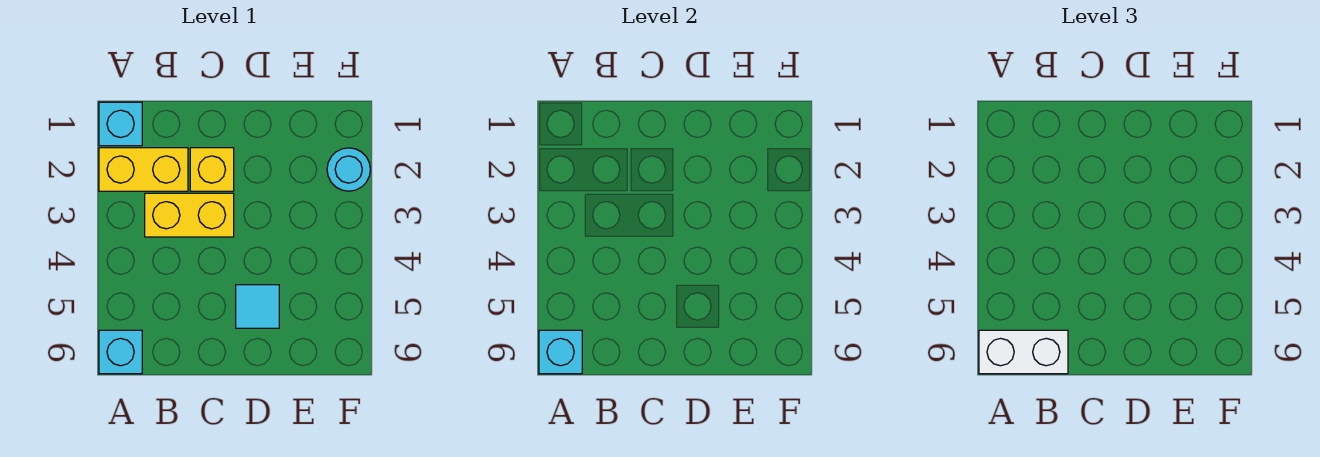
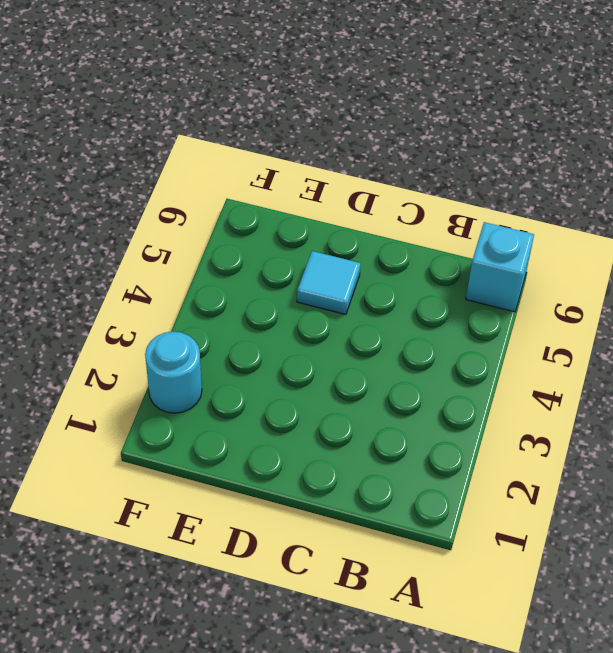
none -> cyan brick A1 level 1
none -> yellow brick A2:B2 level 1

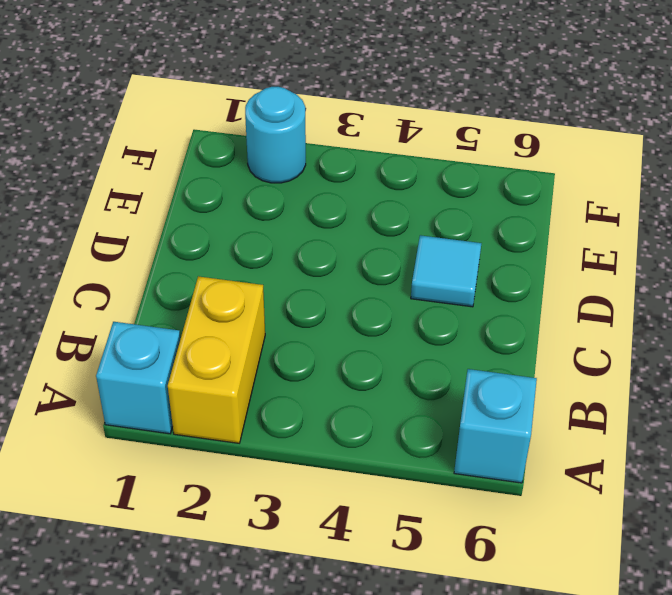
none -> yellow brick B3:C3 level 1
none -> yellow brick C2 level 1

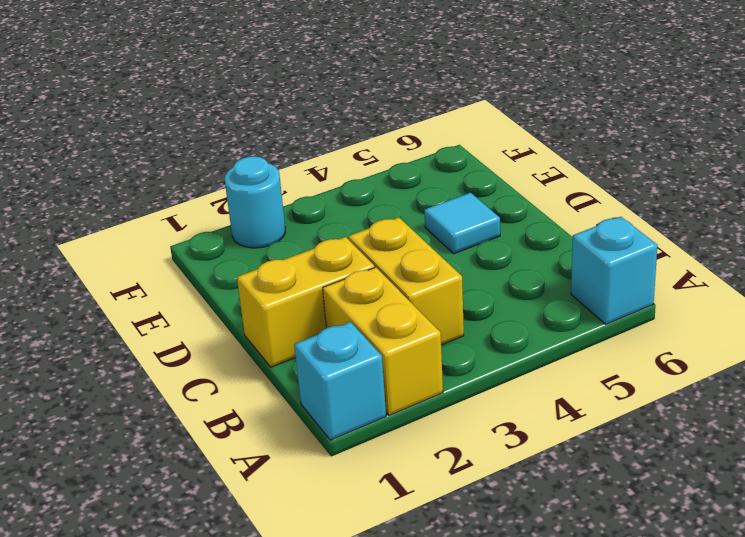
yellow brick C1:C2 level 1 -> yellow brick C2 level 1
none -> cyan brick A6 level 2
none -> white brick A6:B6 level 3

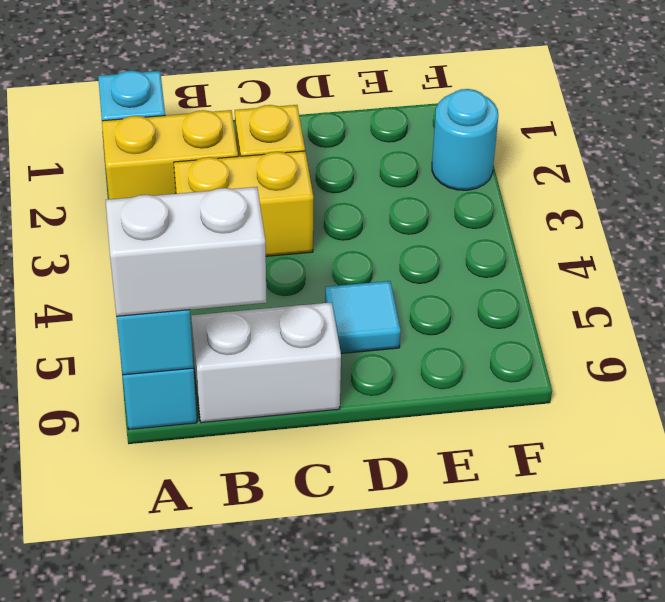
white brick B6:C6 level 1 -> none

